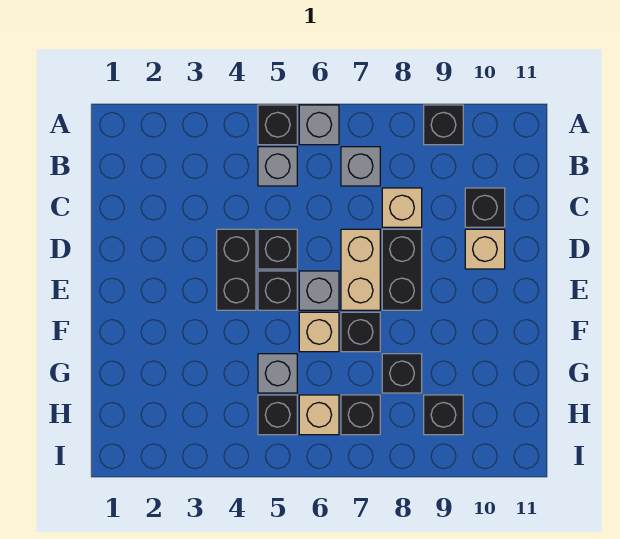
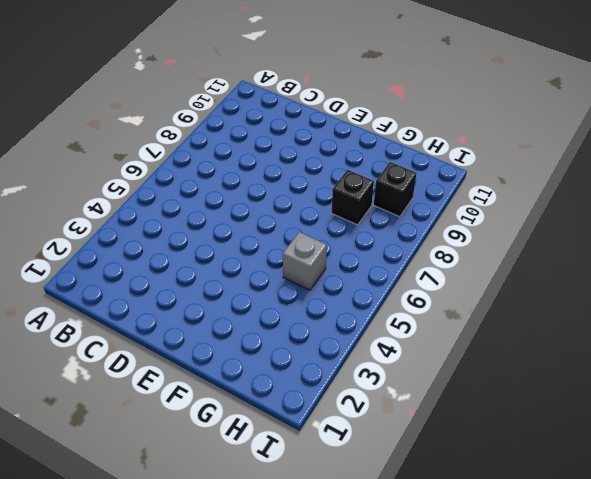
none -> black brick A5 level 1
none -> grey brick A6 level 1
none -> black brick A9 level 1

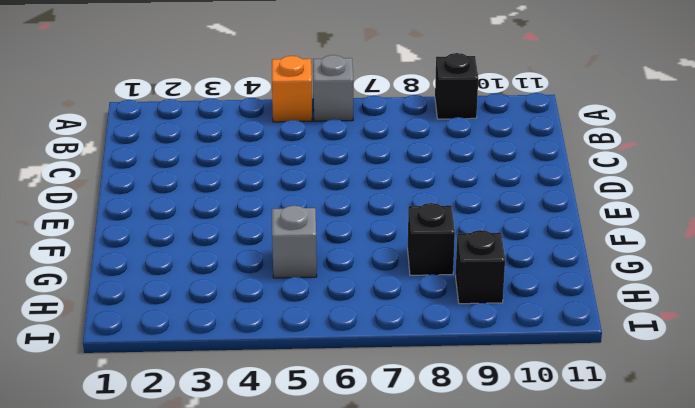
orange brick A5 level 1 -> black brick A5 level 1
none -> grey brick B5 level 1
none -> grey brick B7 level 1
none -> tan brick C8 level 1

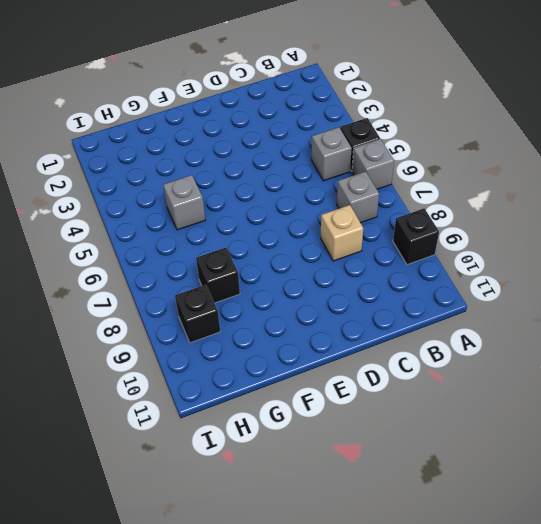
none -> black brick C10 level 1
none -> black brick D4:E4 level 1
none -> black brick D5 level 1

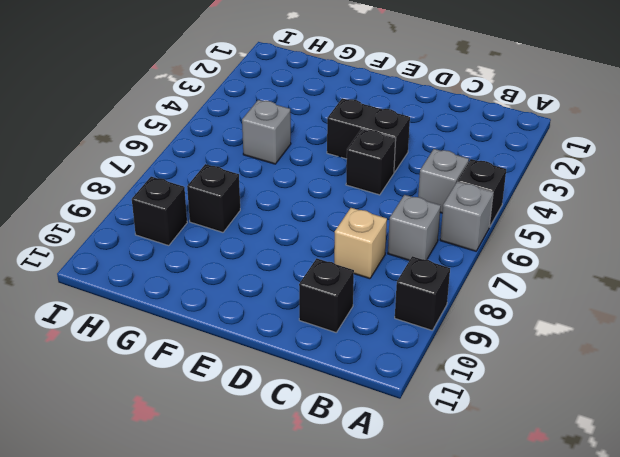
none -> tan brick D7:E7 level 1
none -> black brick D8:E8 level 1
none -> tan brick D10 level 1

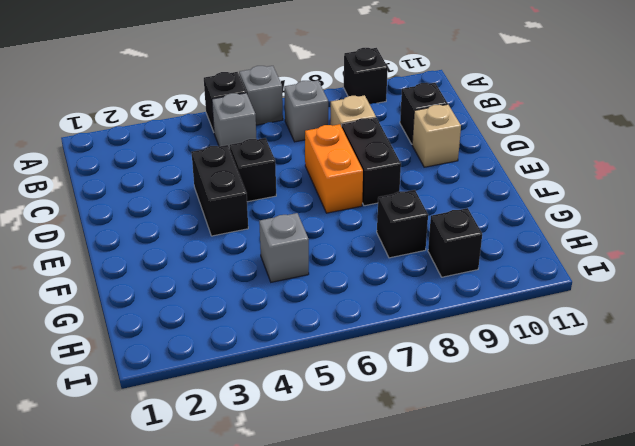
orange brick D7:E7 level 1 -> tan brick D7:E7 level 1
none -> black brick E5 level 1
none -> grey brick E6 level 1
none -> tan brick F6 level 1

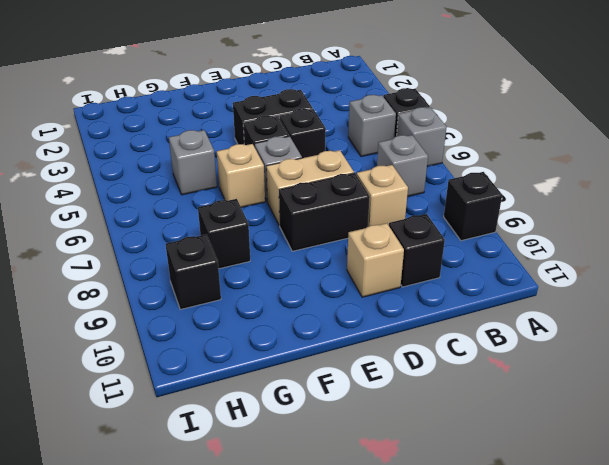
none -> black brick F7 level 1
none -> black brick H5 level 1
none -> tan brick H6 level 1

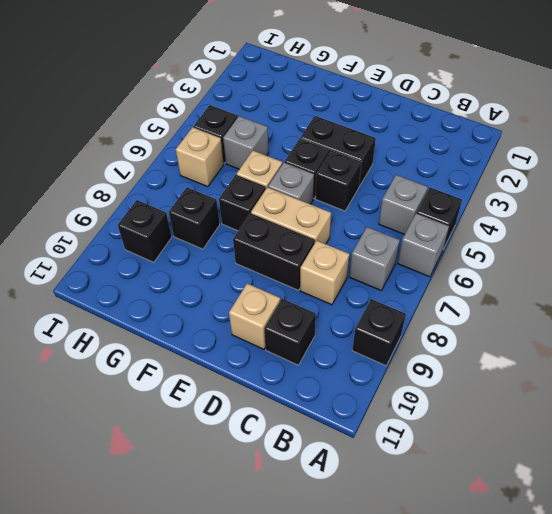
none -> black brick H7 level 1

